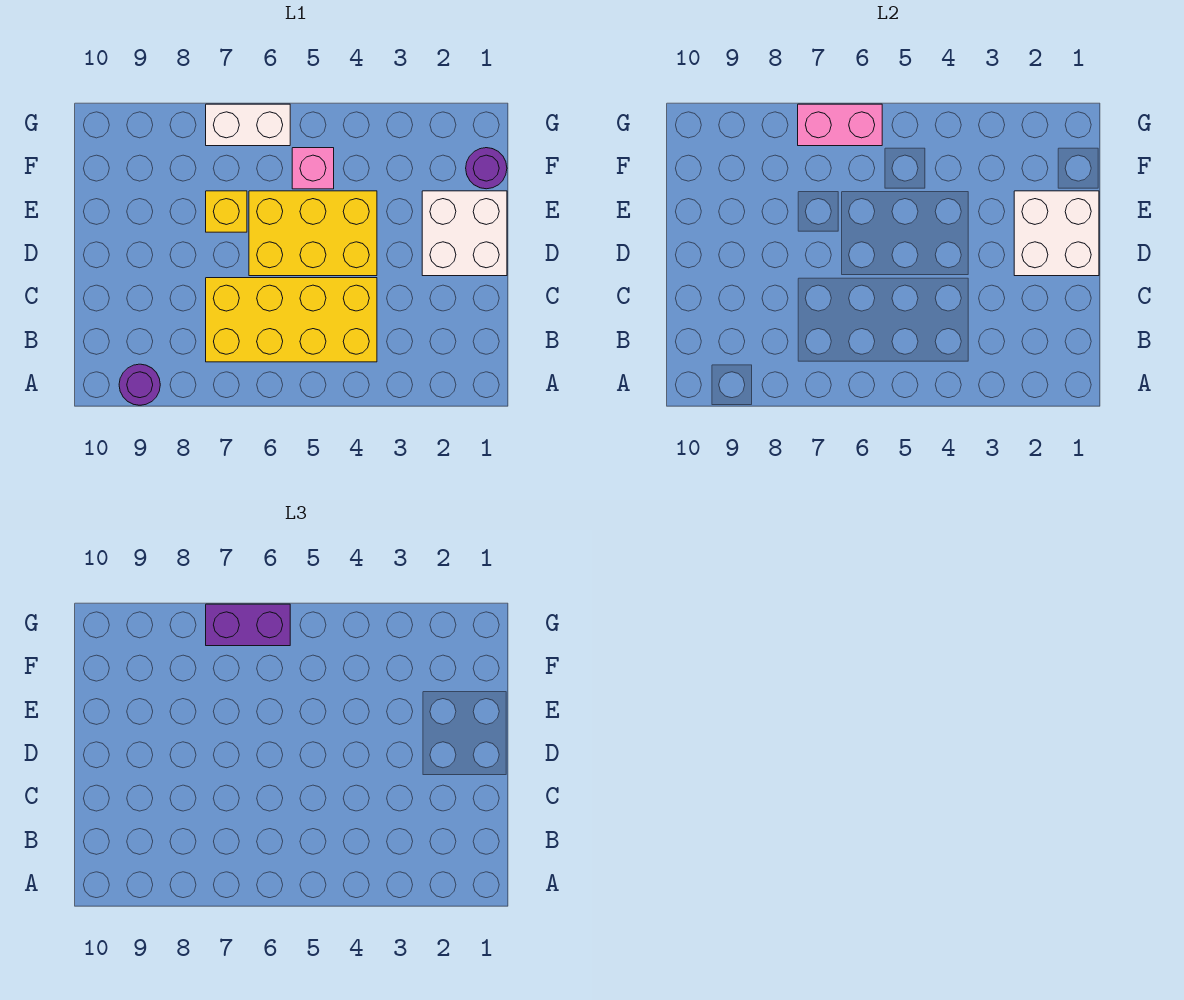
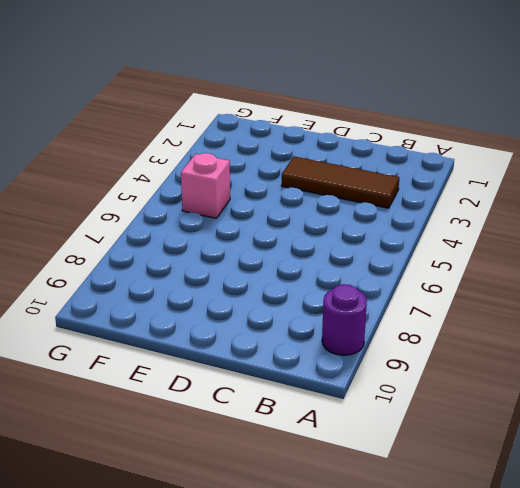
brown tile B3:D3 level 1 -> none
none -> yellow brick B4:C7 level 1
none -> white brick D1:E2 level 1

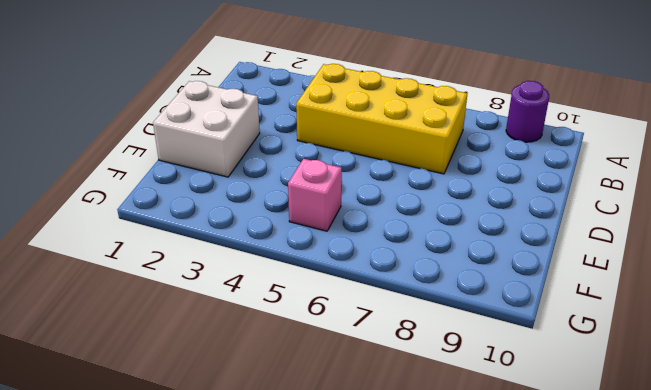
none -> yellow brick D4:E6 level 1
none -> yellow brick E7 level 1

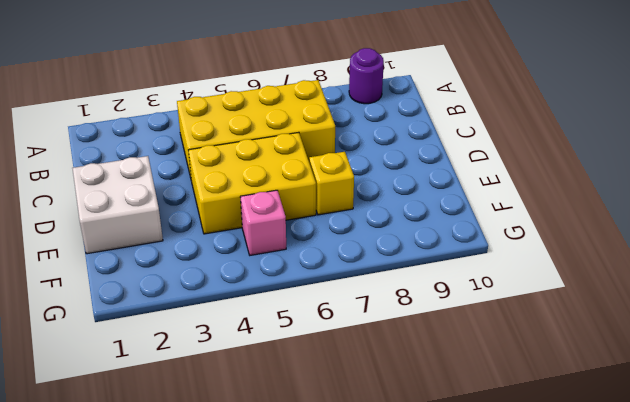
none -> purple round brick F1 level 1
none -> white brick G6:G7 level 1

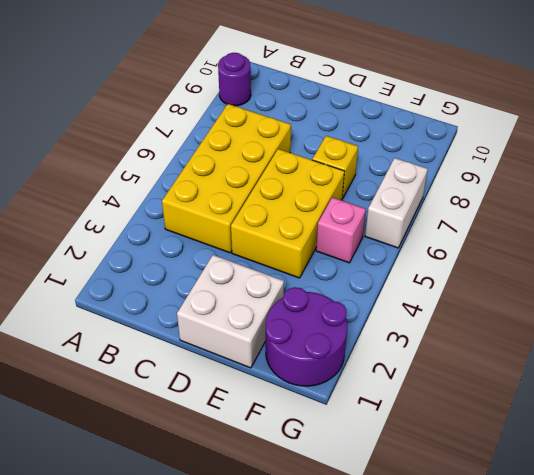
purple round brick F1:G2 level 1 -> purple round brick F1 level 1
none -> white brick D1:E2 level 2
none -> pink brick G6:G7 level 2

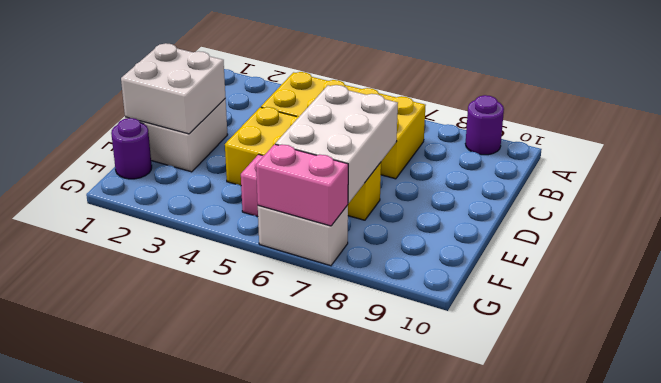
white brick D6:F7 level 2 -> none
none -> purple brick G6:G7 level 3

